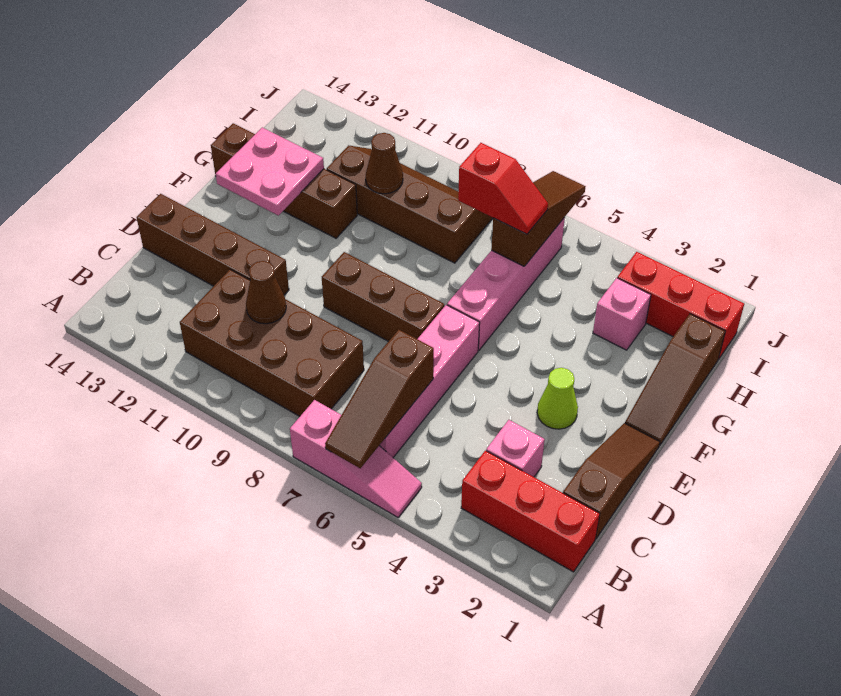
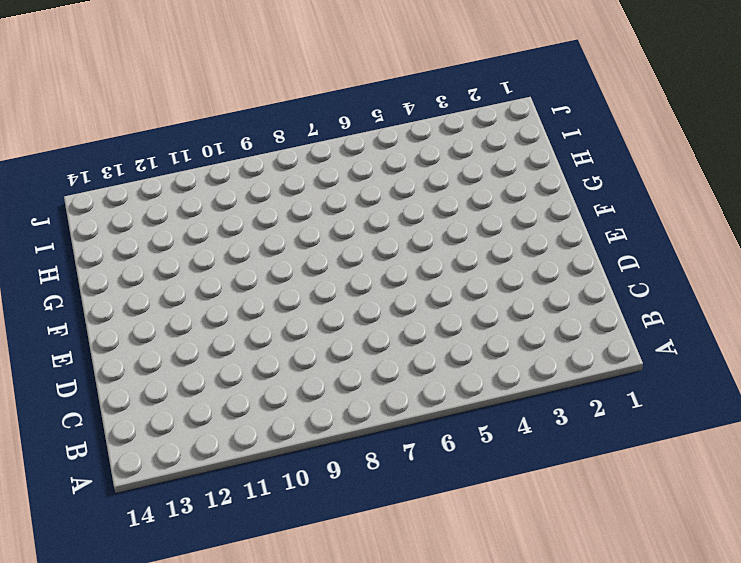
none -> pink slope A5:A7 level 1 top 7
none -> red brick B1:B3 level 1
none -> pink brick B6:E6 level 1

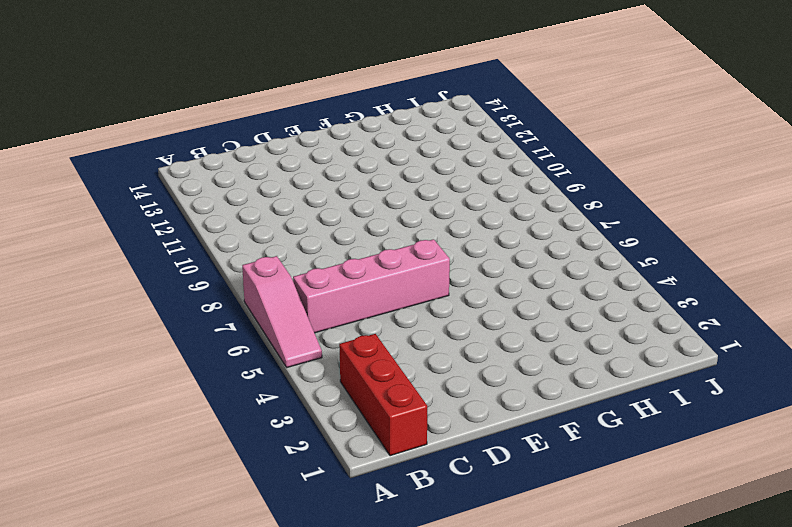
none -> brown brick B8:C11 level 1
none -> brown slope C1:E1 level 1 top C
none -> pink brick C3 level 1

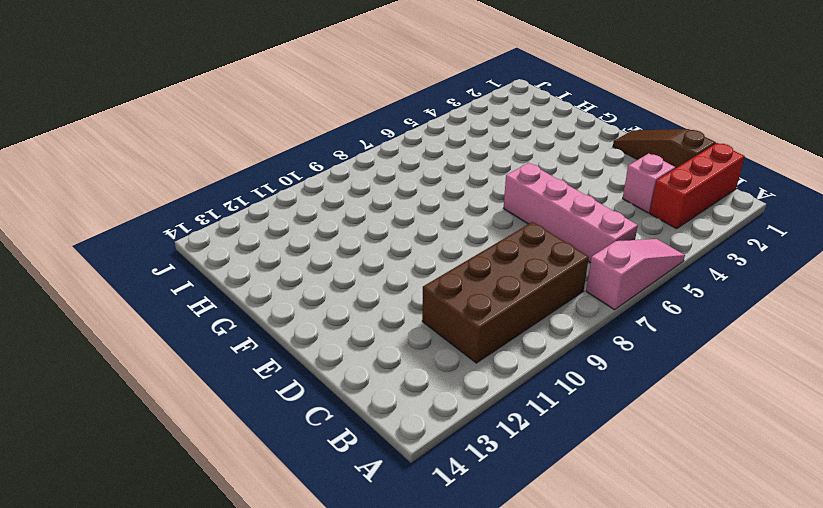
none -> brown brick D11:D14 level 1
none -> lime cone E3 level 1
none -> brown brick E7:E9 level 1

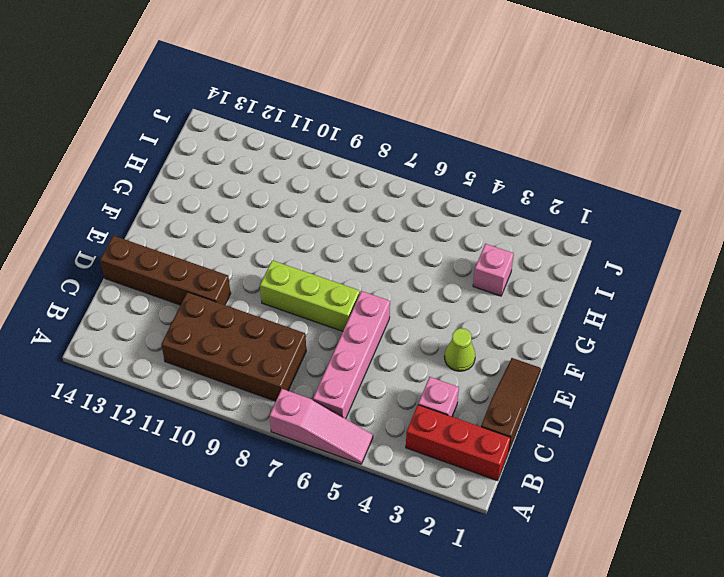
lime brick E7:E9 level 1 -> brown brick E7:E9 level 1
none -> brown slope F1:H1 level 1 top H
none -> pink brick F6:I6 level 1
none -> brown brick G11:G14 level 1

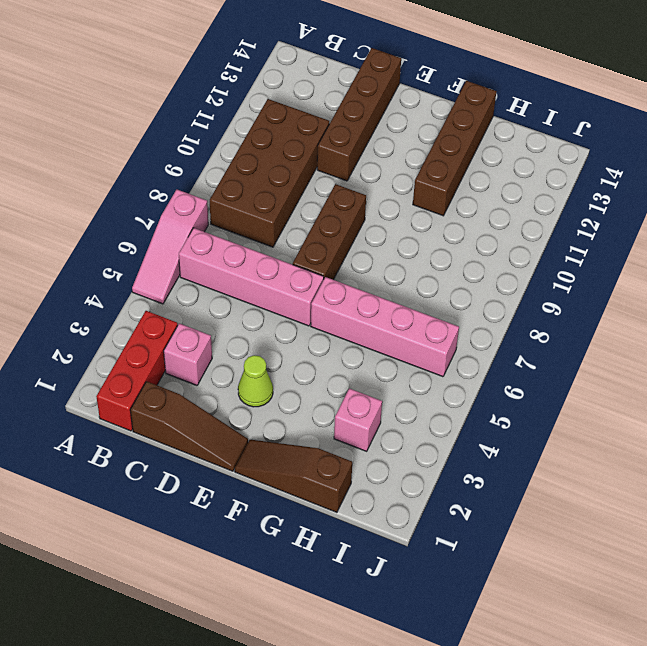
none -> brown slope H8:I11 level 1 top H
none -> red brick I1:I3 level 1
none -> brown slope A6:C6 level 2 top C

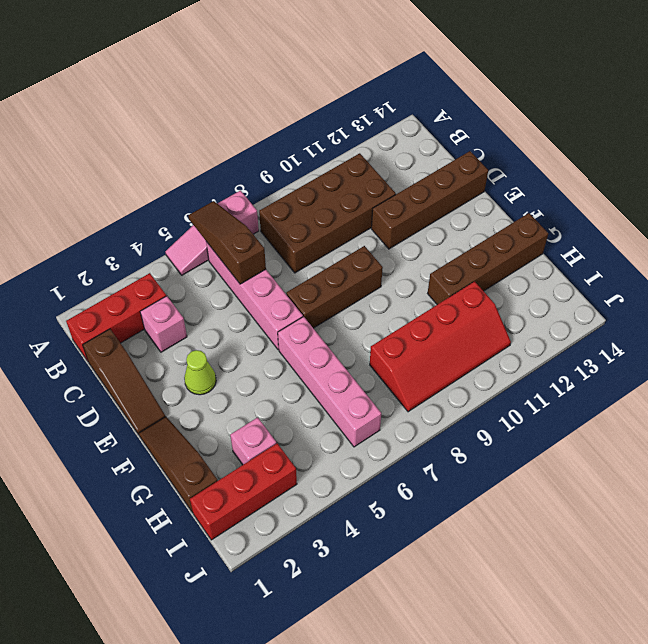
red slope H8:I11 level 1 top H -> brown slope H8:I11 level 1 top H
none -> brown cone C10 level 2
none -> pink plate F12:G13 level 2
none -> brown slope H6:J6 level 2 top H

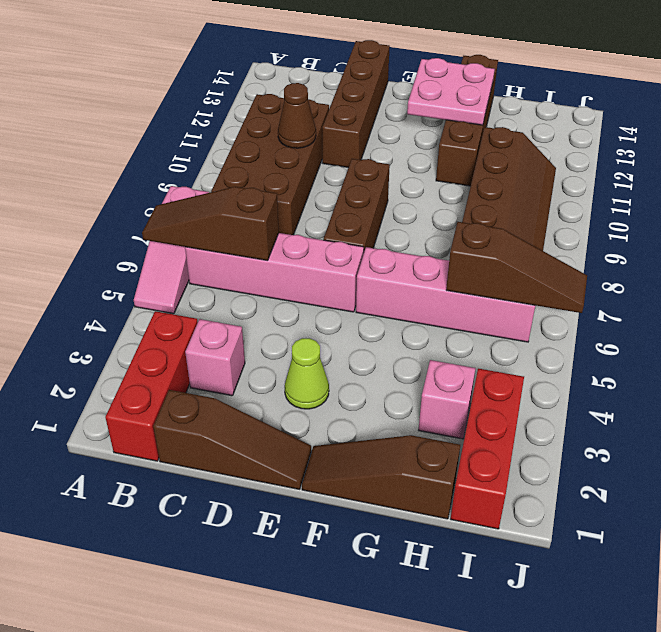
none -> brown cone H10 level 2
none -> red slope H6:H7 level 3 top 7

